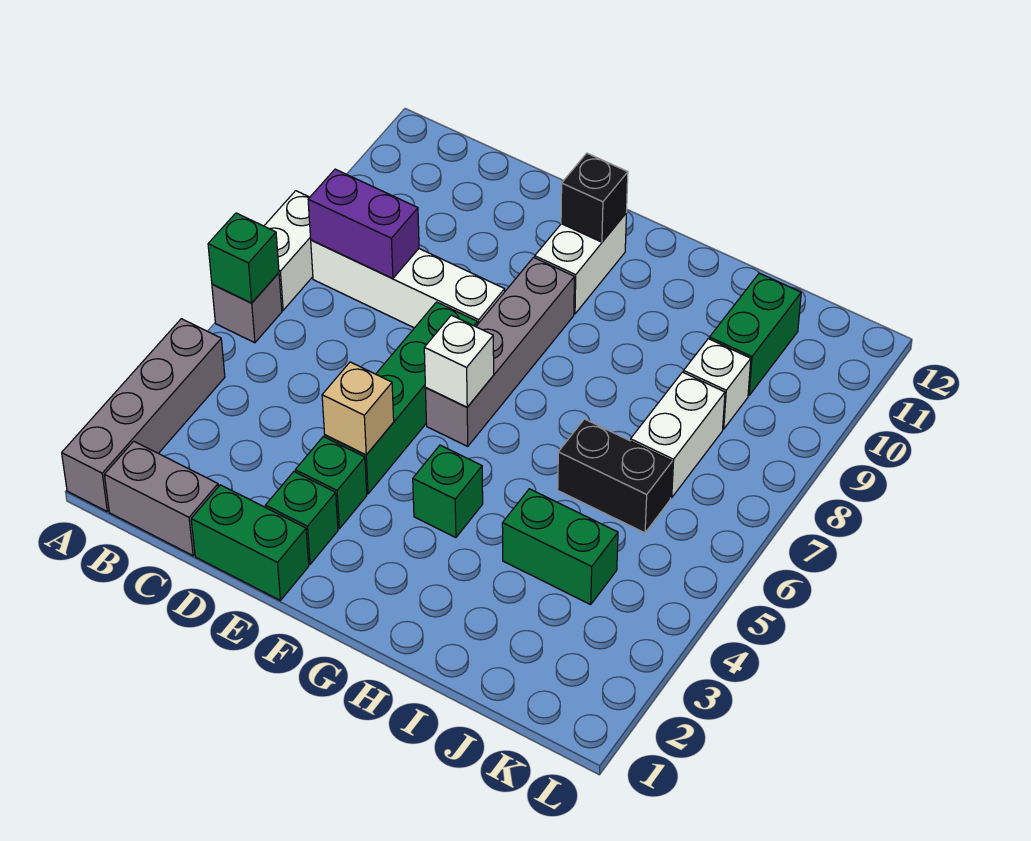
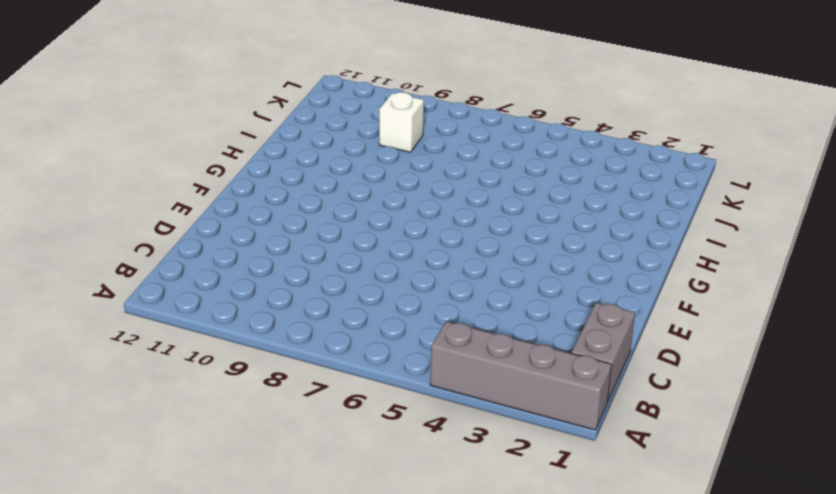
none -> grey brick A6 level 1
none -> white brick A7:A8 level 1
none -> white brick B8:E8 level 1

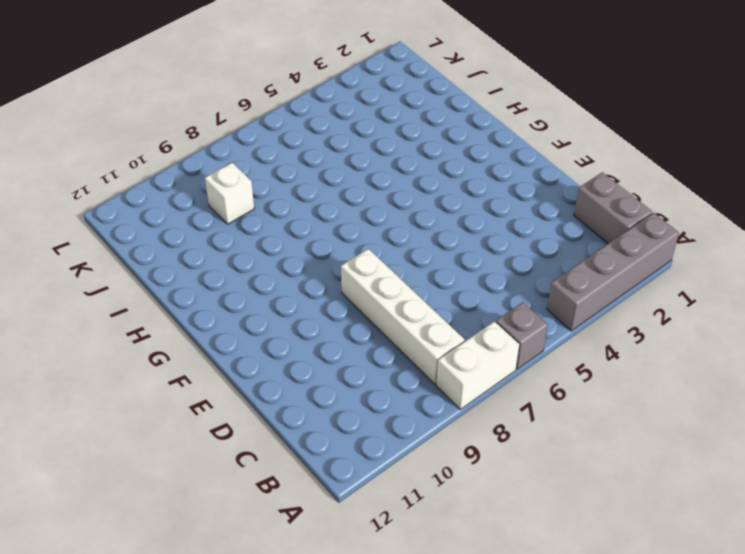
none -> green brick D1:E1 level 1
none -> green brick E2 level 1
none -> green brick E3 level 1

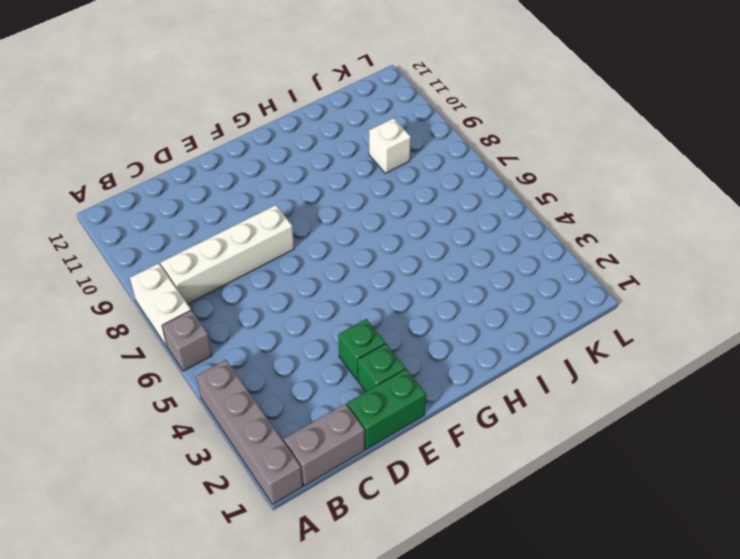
none -> green brick E4:E7 level 1
none -> grey brick F6:F9 level 1
none -> white brick F10:F11 level 1

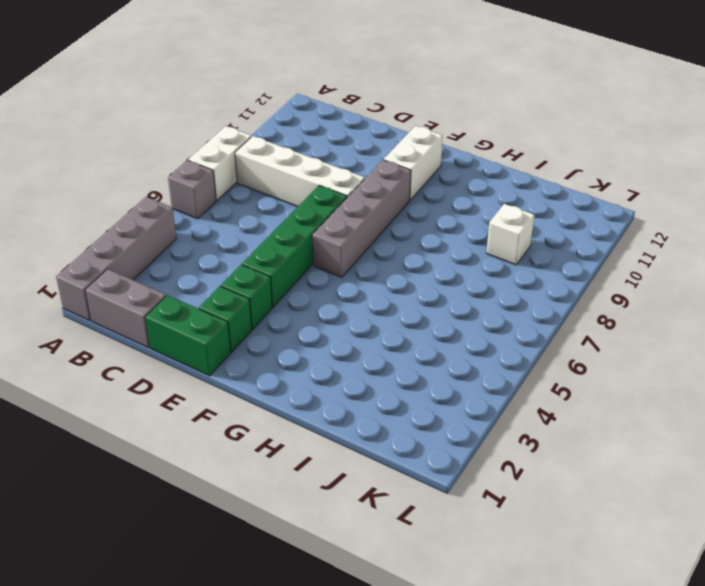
none -> green brick G4 level 1
none -> green brick I4:J4 level 1
none -> black brick I6:J6 level 1

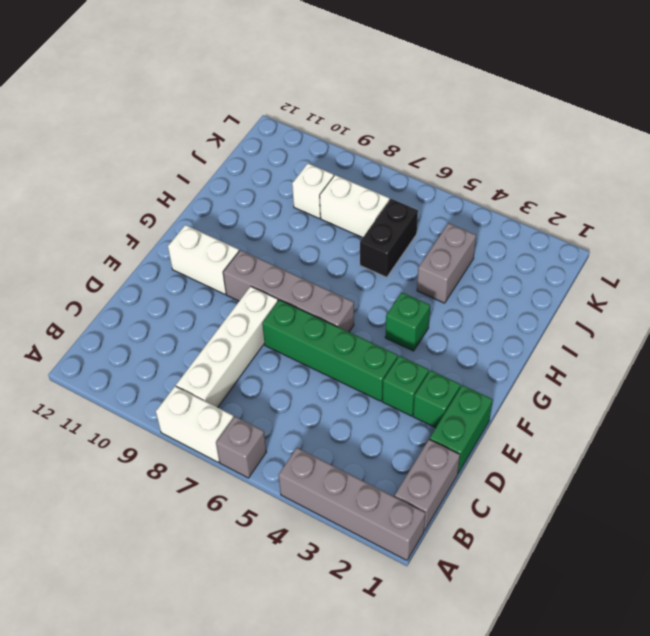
grey brick I4:J4 level 1 -> green brick I4:J4 level 1
none -> green brick J10:J11 level 1
none -> green brick A6 level 2
none -> purple brick B8:C8 level 2

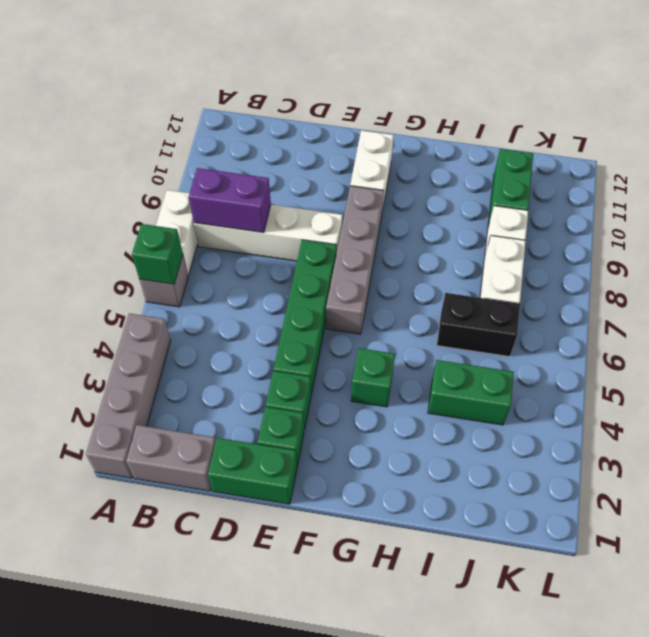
none -> tan brick E4 level 2
none -> white brick F6 level 2
none -> black brick F11 level 2

